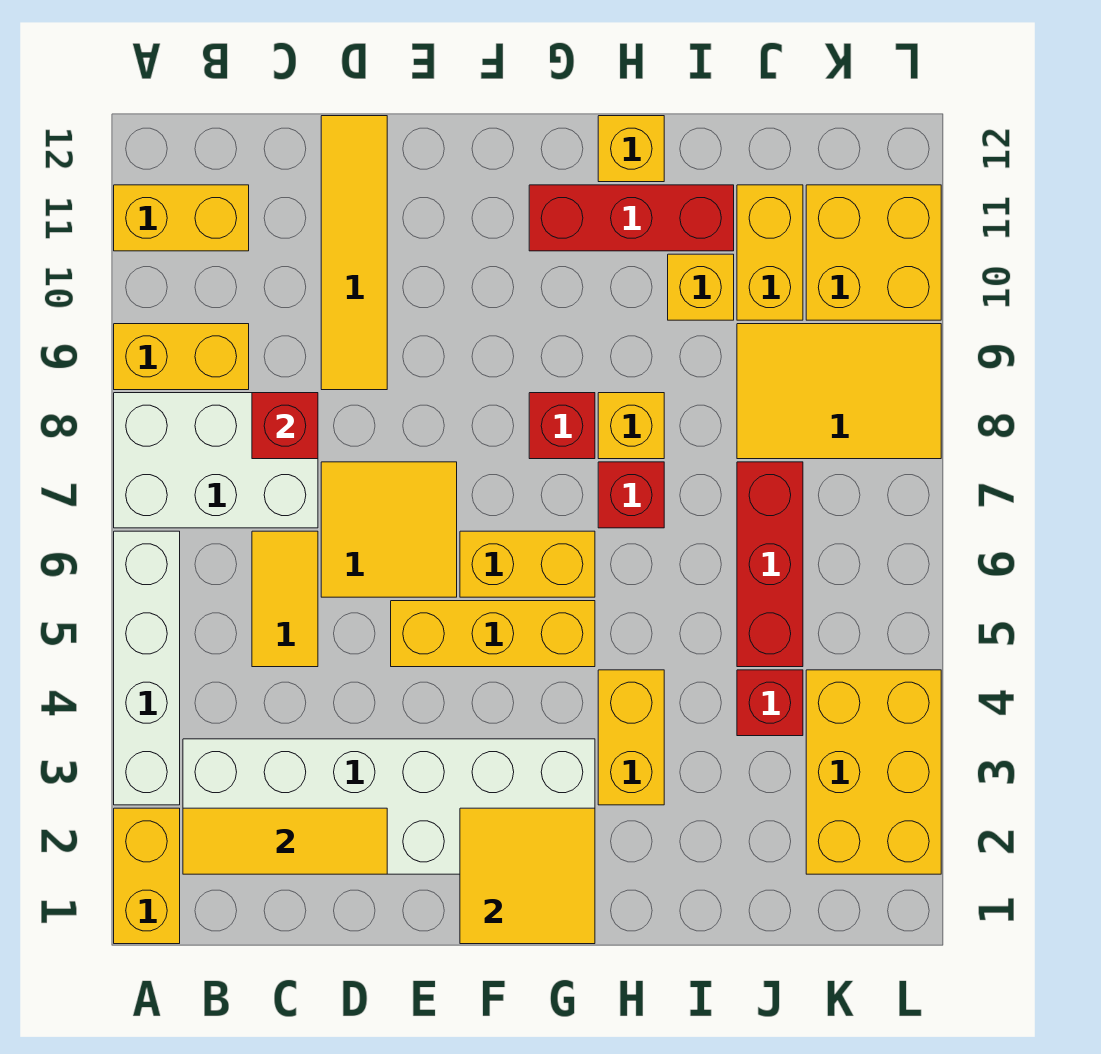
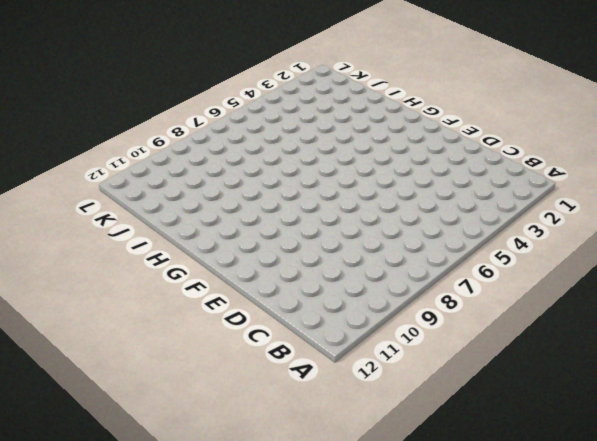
none -> yellow brick A1:A2 level 1
none -> white brick A3:A6 level 1
none -> white brick A7:C8 level 1

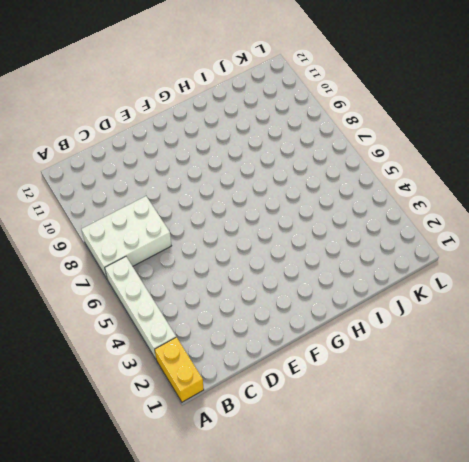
none -> yellow brick A9:B9 level 1
none -> yellow brick A11:B11 level 1
none -> white brick B2:G3 level 1

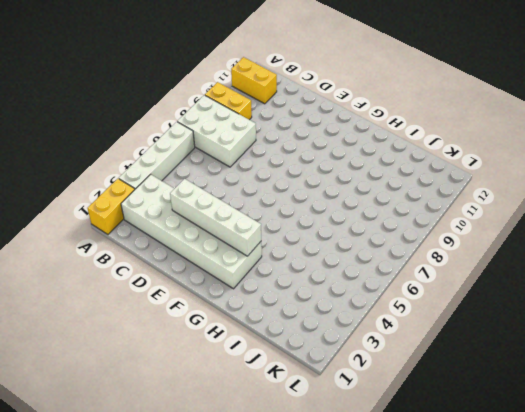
white brick D3:G3 level 2 -> none
none -> yellow tile C5:C6 level 1
none -> yellow tile D6:E7 level 1
none -> yellow tile D9:D12 level 1

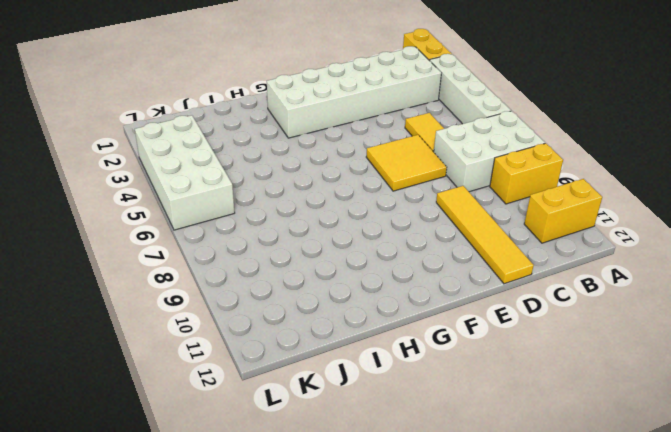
white brick K3:L6 level 1 -> yellow brick K2:L4 level 1
none -> yellow brick E5:G5 level 1
none -> yellow brick F6:G6 level 1
none -> red brick G8 level 1

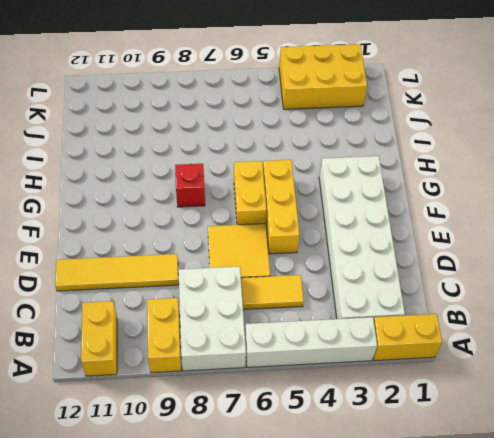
none -> red brick G11:I11 level 1
none -> yellow brick H3:H4 level 1
none -> red brick H7 level 1

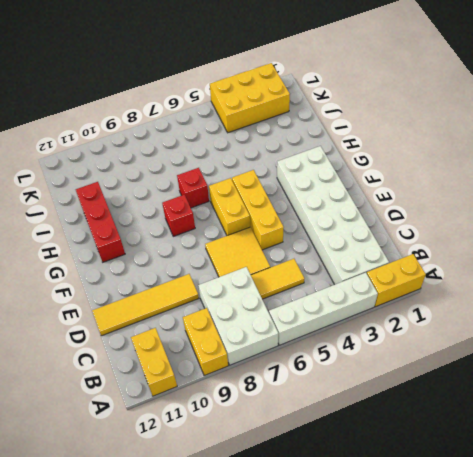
none -> yellow brick H3:H4 level 1
none -> yellow brick H8 level 1
none -> yellow brick H12 level 1

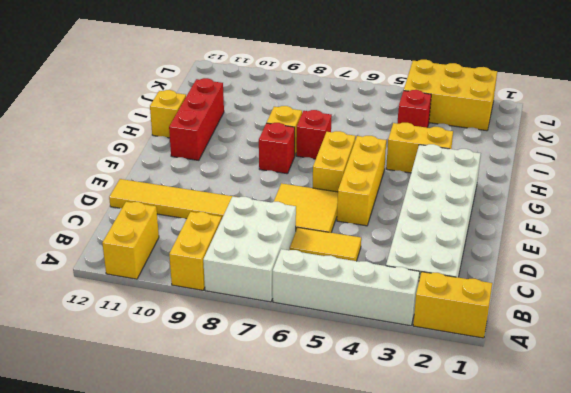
none -> yellow brick I10 level 1
none -> red brick J5:J7 level 1
none -> yellow tile J8:L9 level 1

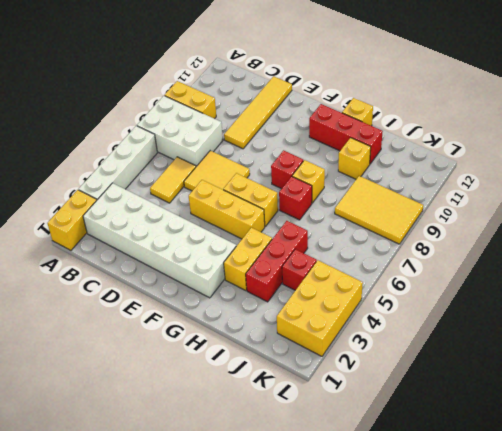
red brick I3:I5 level 1 -> red brick J5:J7 level 1
none -> yellow brick A11:B11 level 1
none -> yellow brick J10:J11 level 1
none -> yellow brick K10:L11 level 1

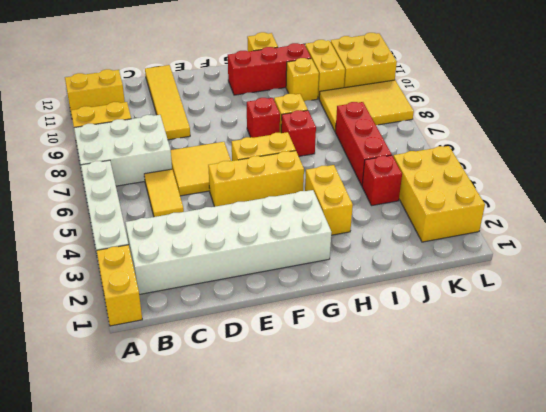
none -> yellow tile B2:D2 level 2
none -> red brick C8 level 2
none -> yellow tile F1:G2 level 2

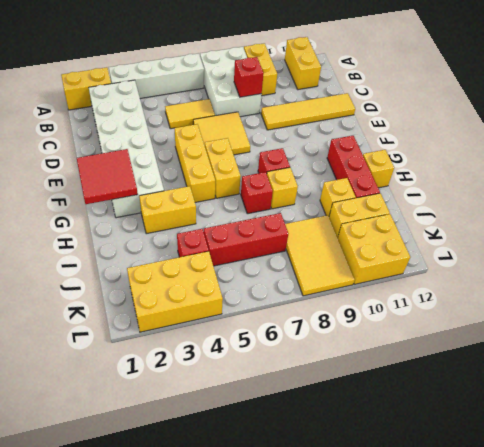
red tile F1:G2 level 2 -> yellow tile F1:G2 level 2
none -> yellow tile B2:D2 level 2

